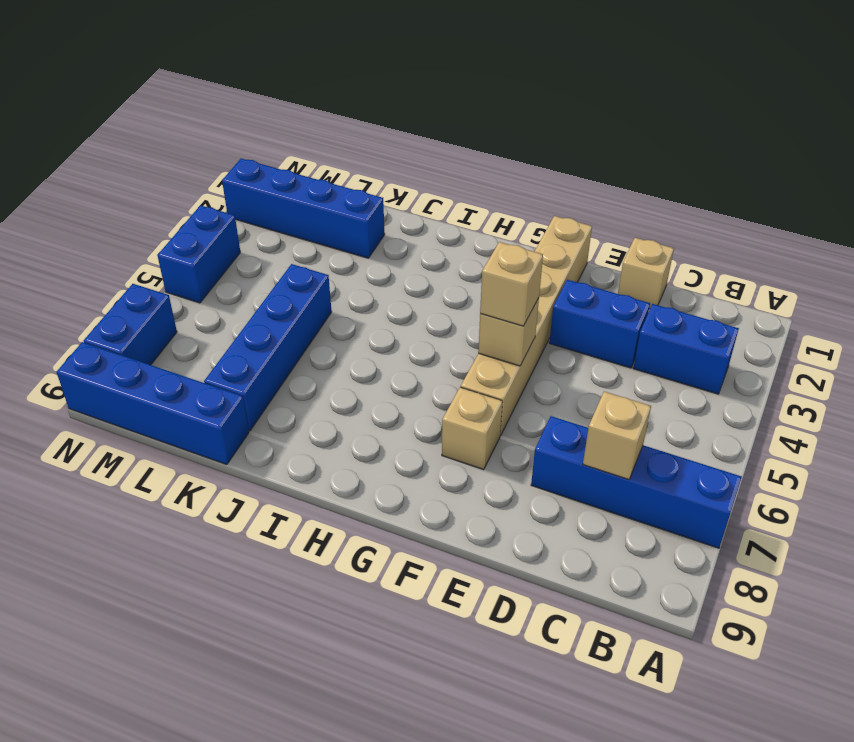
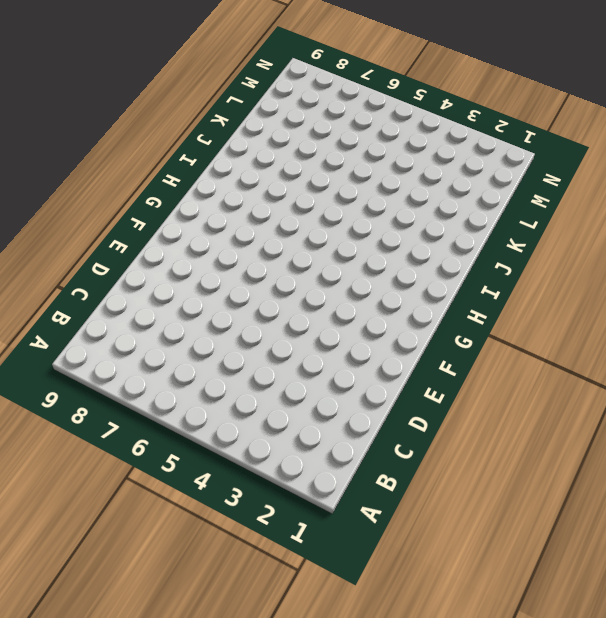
none -> blue brick A7:D7 level 1
none -> blue brick B3:C3 level 1
none -> tan brick D1 level 1

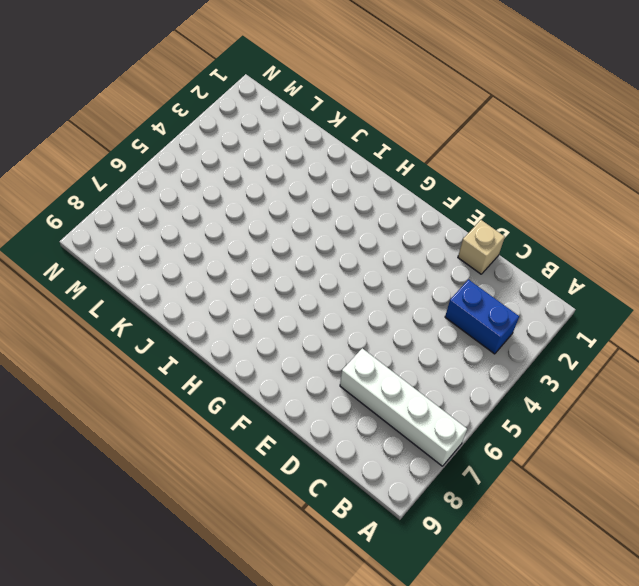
white brick A7:D7 level 1 -> blue brick A7:D7 level 1
none -> blue brick D3:E3 level 1
none -> tan brick F1:F6 level 1
none -> tan brick F7 level 1

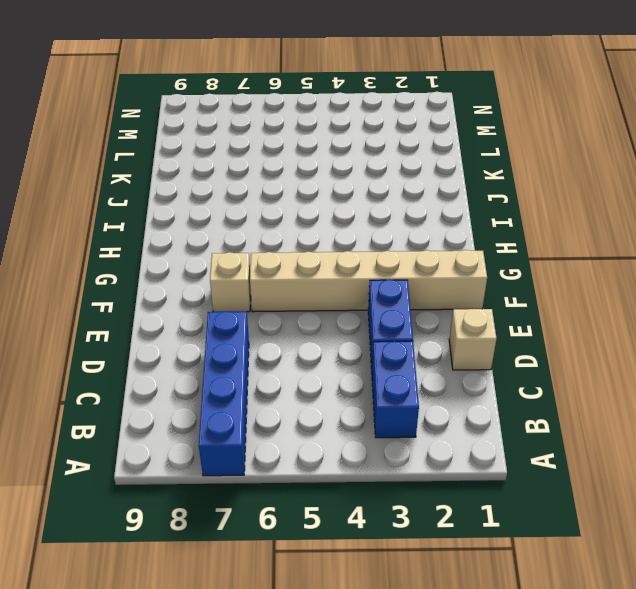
none -> blue brick K2:N2 level 1
none -> blue brick K5:K8 level 1
none -> blue brick K9:N9 level 1

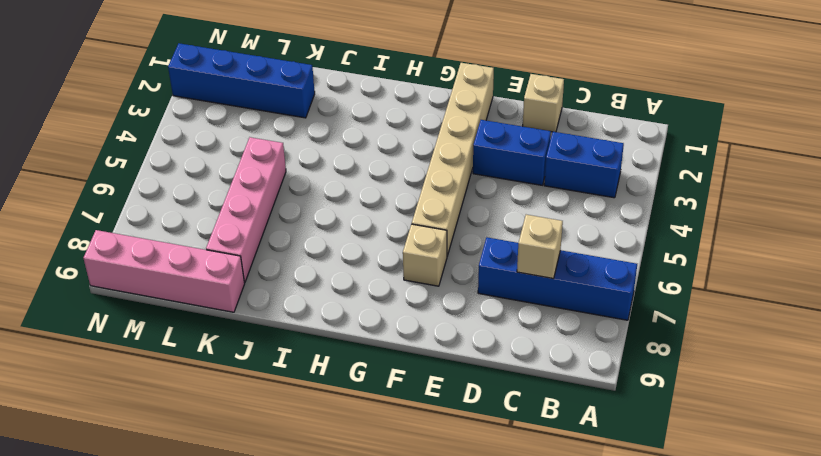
pink brick K5:K8 level 1 -> blue brick K5:K8 level 1
pink brick K9:N9 level 1 -> blue brick K9:N9 level 1
none -> blue brick N4:N5 level 1
none -> blue brick N7:N8 level 1
none -> tan brick F5 level 2

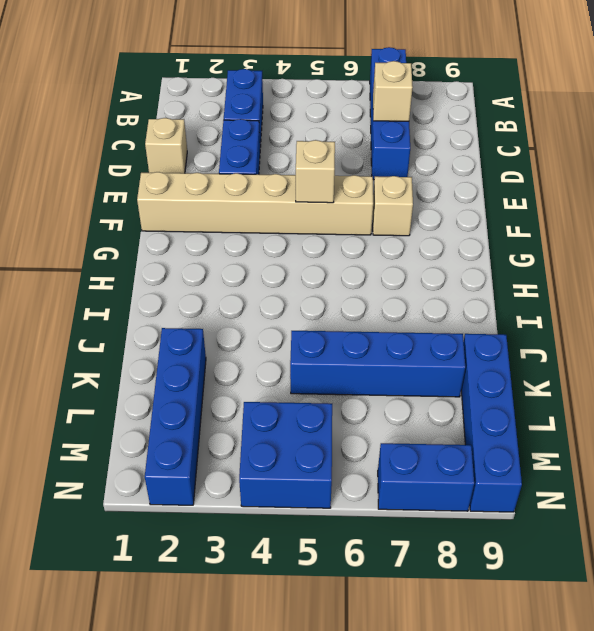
blue brick M4:N5 level 1 -> blue brick N4:N5 level 1
none -> tan brick F5 level 3

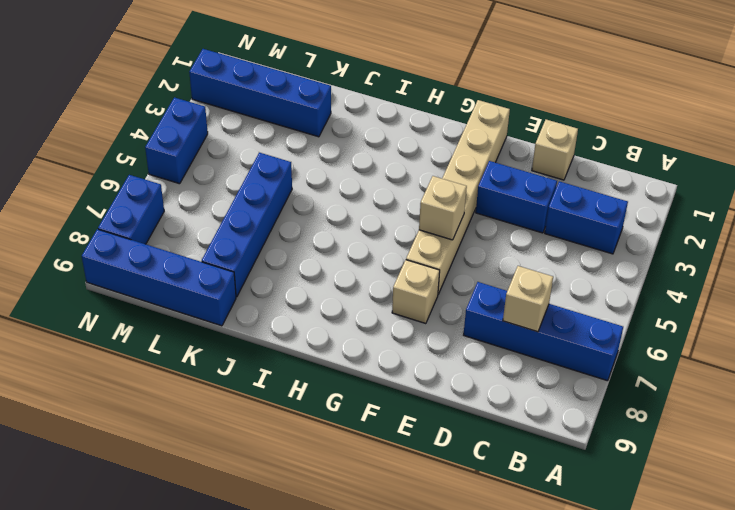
none -> tan brick F5 level 3

